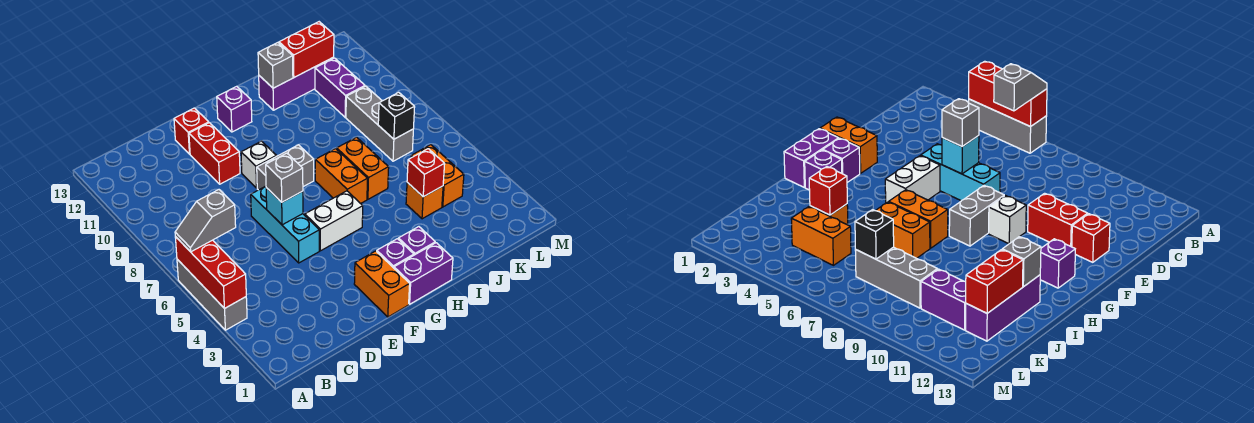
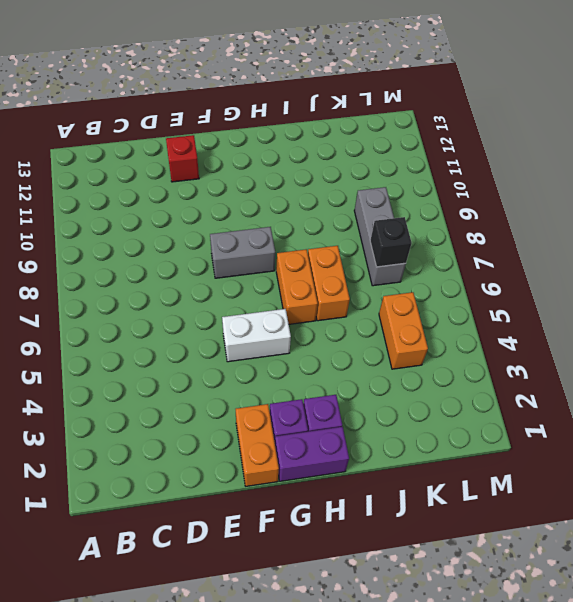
none -> grey brick A4:A6 level 1
none -> cyan brick E5:E7 level 1
none -> red brick E10:E11 level 1

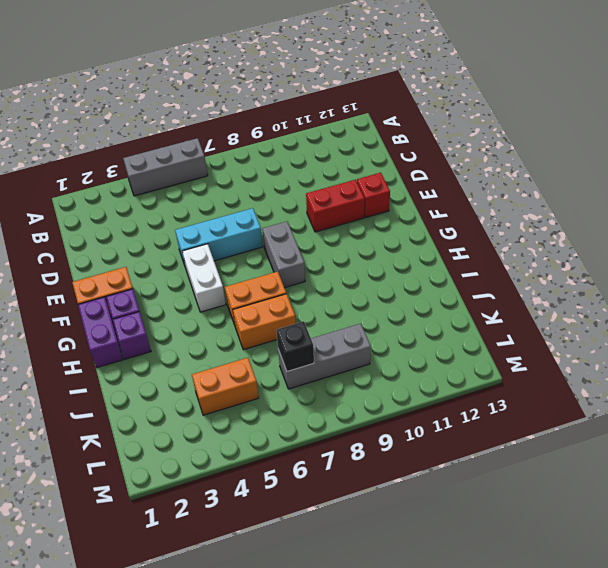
none -> white brick F9 level 1
none -> purple brick G12 level 1
none -> purple brick I12:K12 level 1

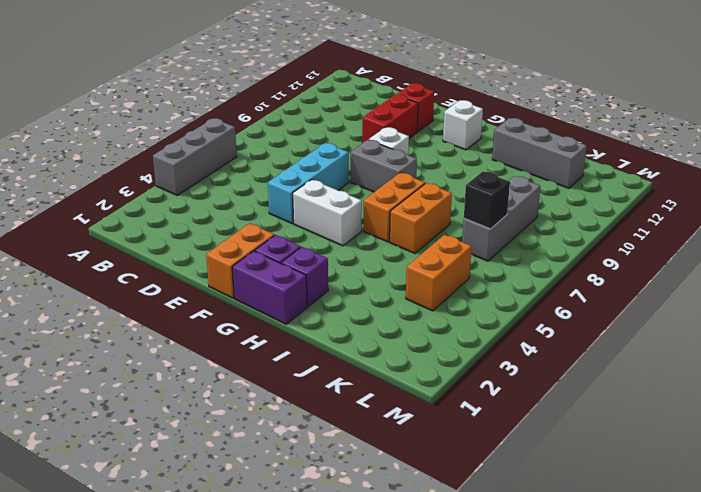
white brick G12 level 1 -> purple brick G12 level 1
grey brick I12:K12 level 1 -> purple brick I12:K12 level 1
none -> orange brick J4 level 1
none -> purple brick K10:K11 level 1
none -> red brick A4:A6 level 2

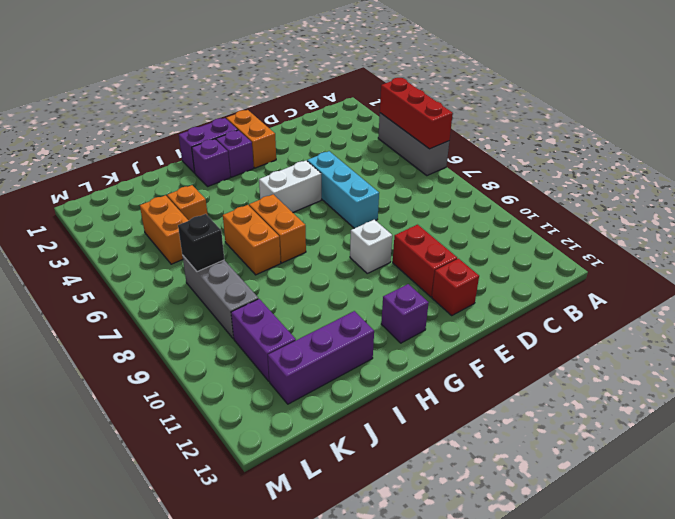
none -> grey brick F8:G8 level 1
none -> cyan brick E6 level 2
none -> grey brick I12 level 2

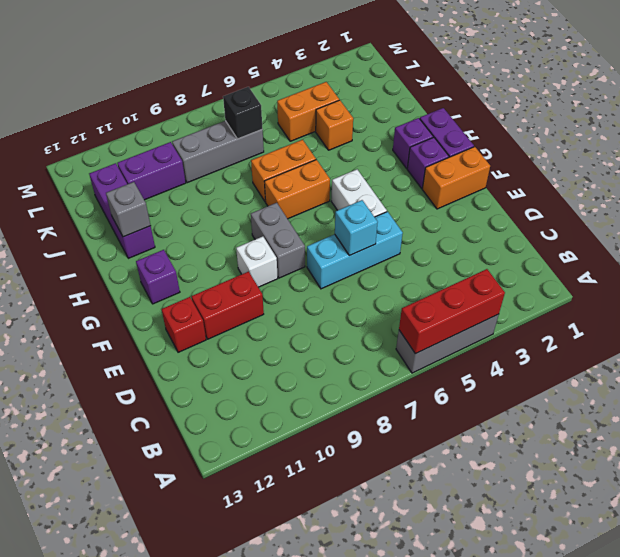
none -> red brick J4 level 2
none -> red brick J12:K12 level 2
none -> grey slope A6:B6 level 3 top B

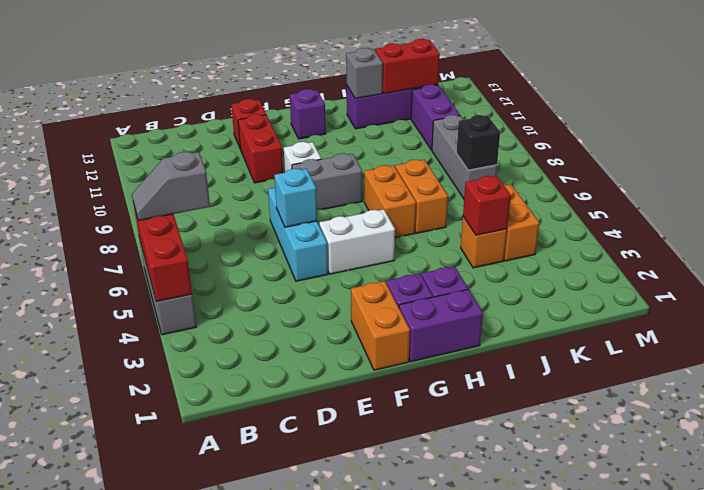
none -> grey brick E6 level 3

